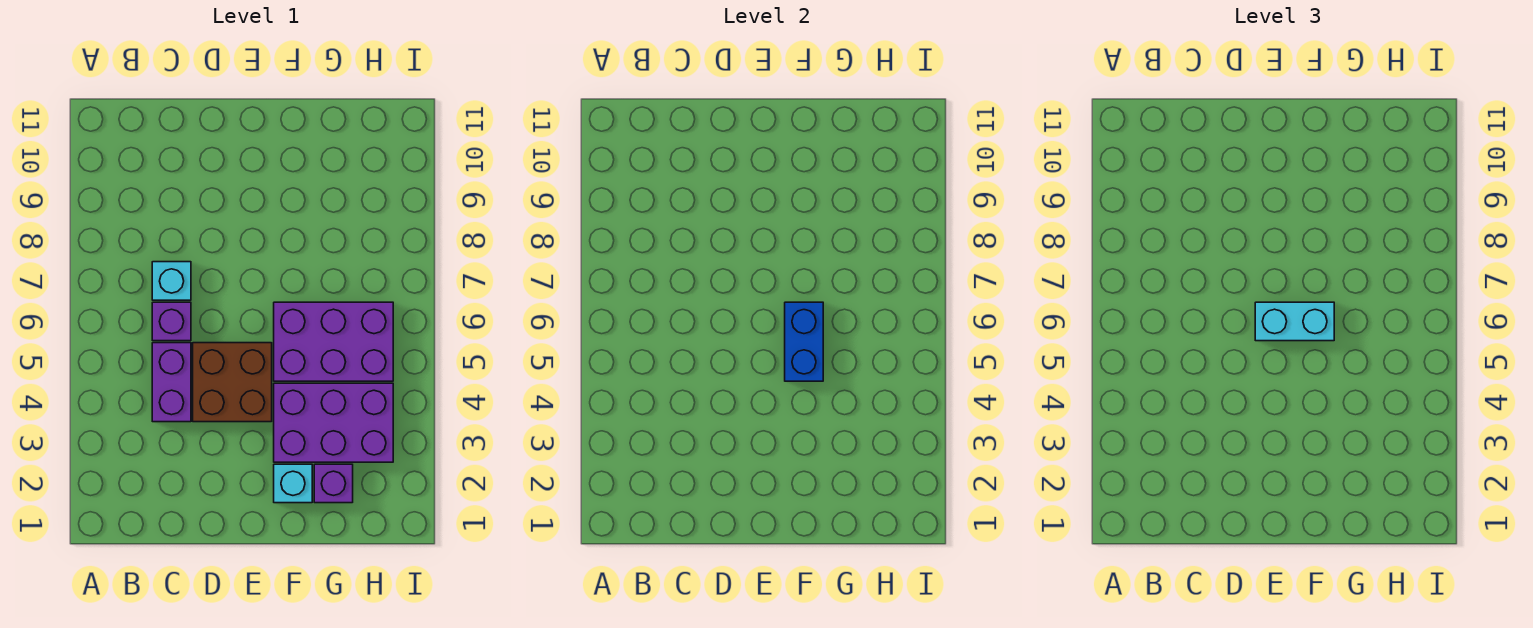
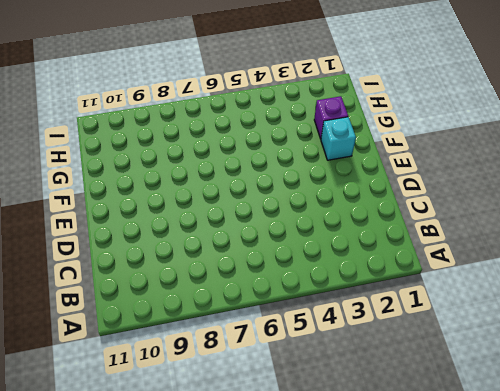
none -> purple brick C4:C5 level 1
none -> purple brick C6 level 1

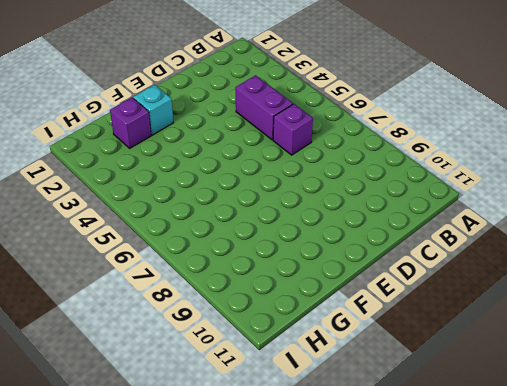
none -> cyan brick C7 level 1
none -> brown brick D4:E5 level 1

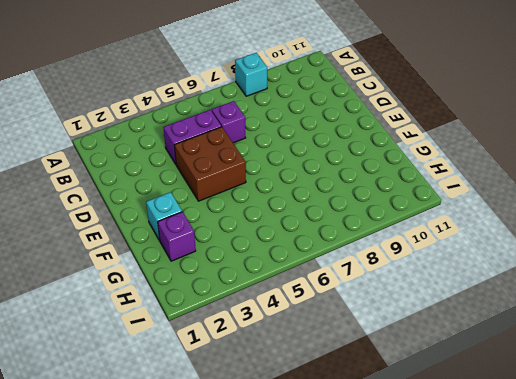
cyan brick A8 level 1 -> cyan brick C7 level 1
none -> purple brick F3:H4 level 1
none -> purple brick F5:H6 level 1

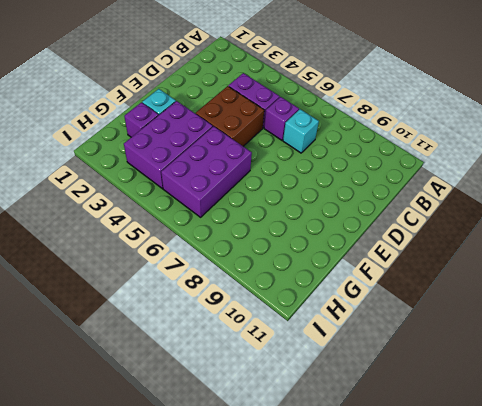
none -> blue brick F5:F6 level 2
none -> cyan brick E6:F6 level 3

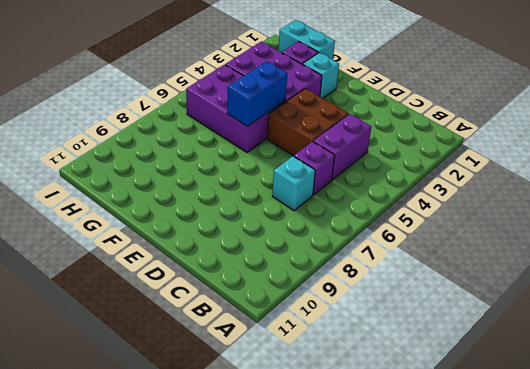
cyan brick G1:H1 level 1 -> cyan brick E6:F6 level 3

